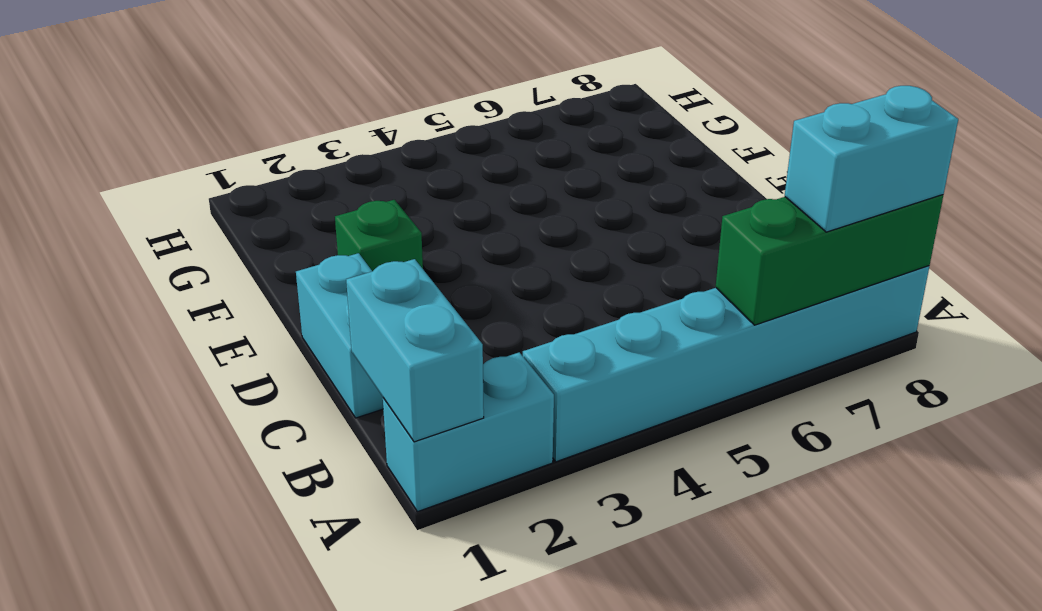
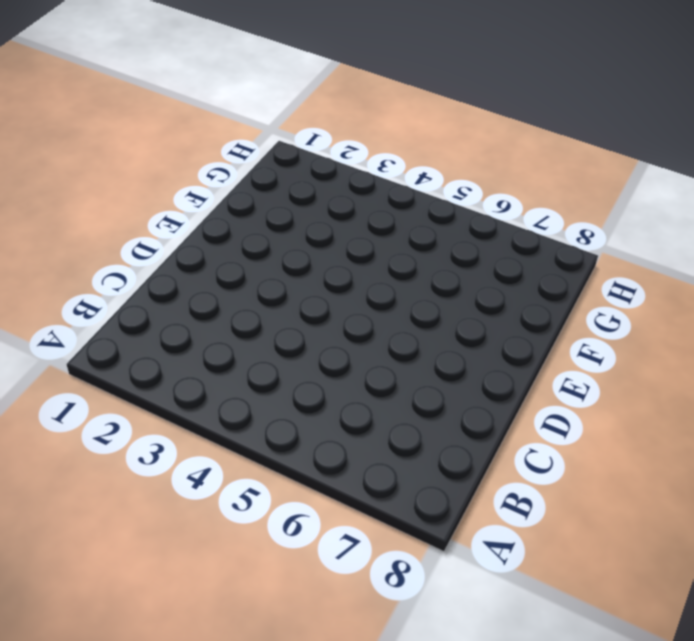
none -> cyan brick A1:A2 level 1
none -> cyan brick A3:A8 level 1

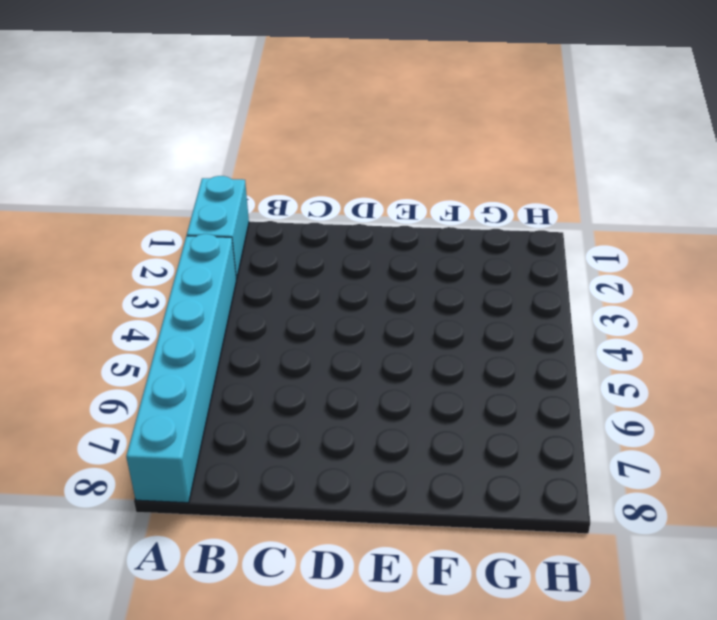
none -> cyan brick C1:D1 level 1
none -> green brick E2 level 1

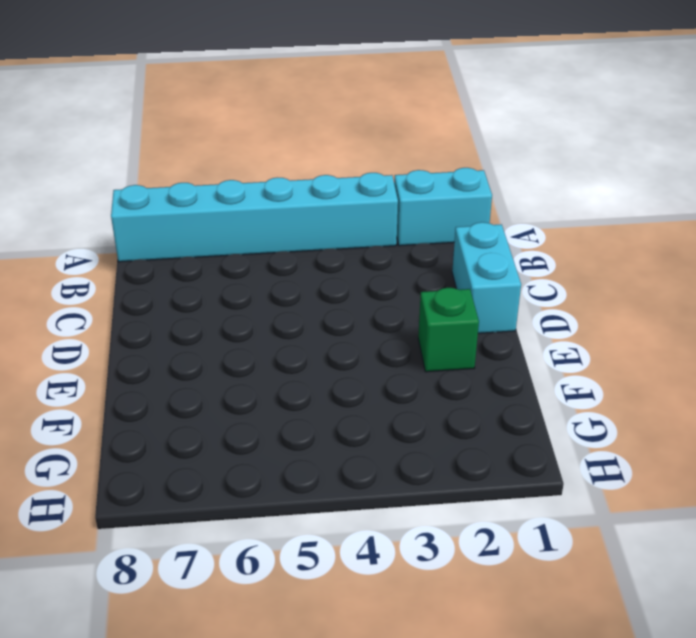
none -> cyan brick A1:B1 level 2
none -> green brick A6:A8 level 2

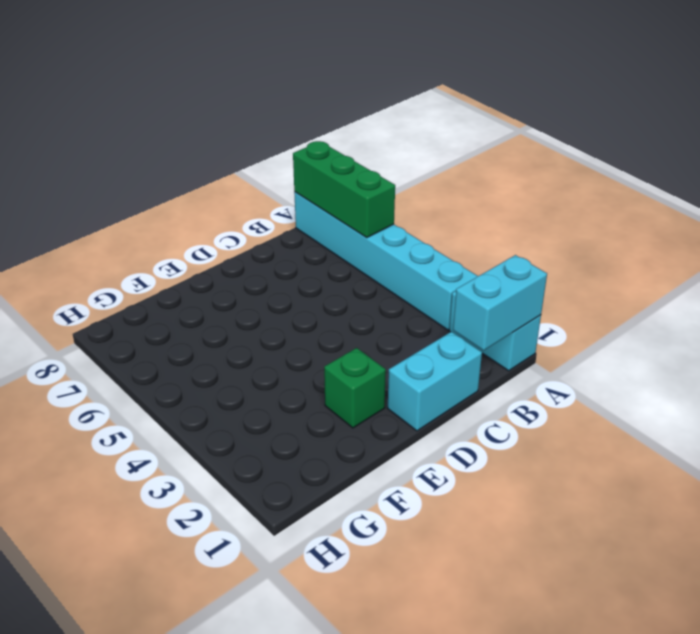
none -> cyan brick A7:A8 level 3

